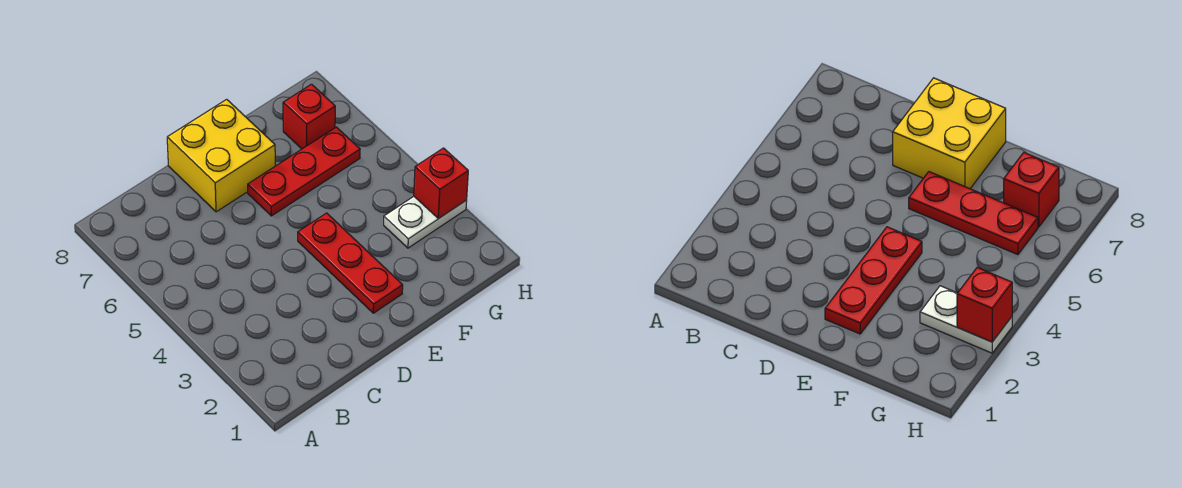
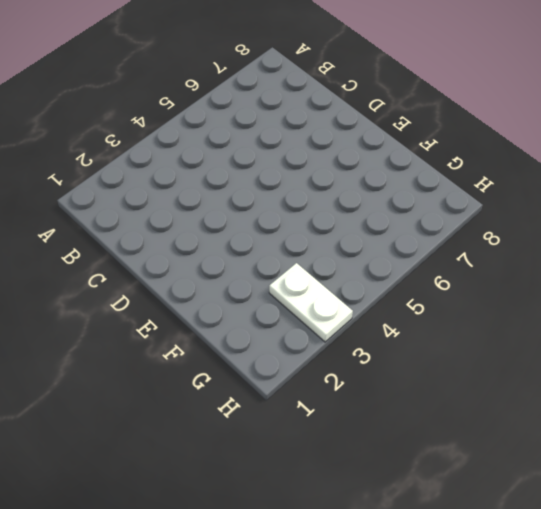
none -> yellow brick D7:E8 level 1
none -> red plate E2:E4 level 1

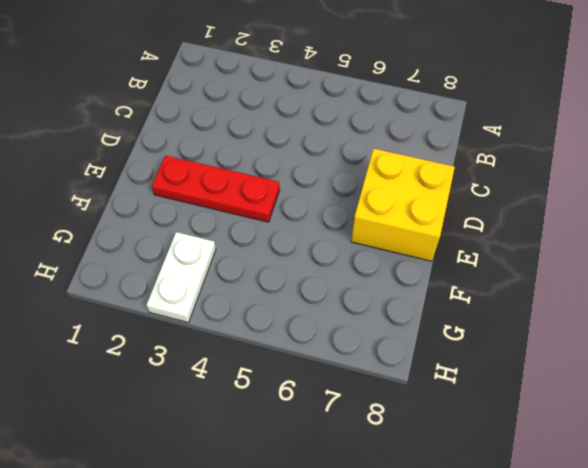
none -> red plate E6:G6 level 1
none -> red brick G7 level 1

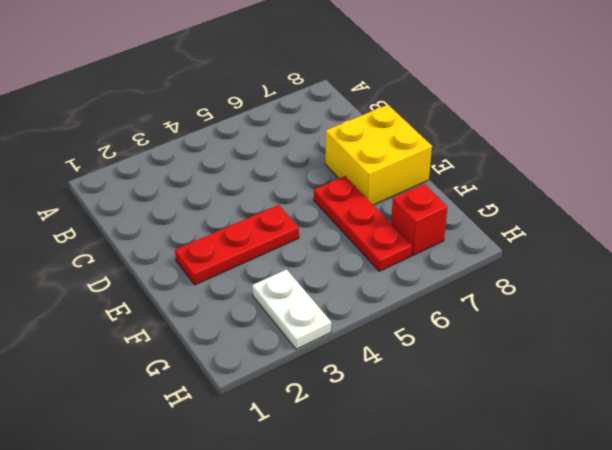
none -> red brick H3 level 2

